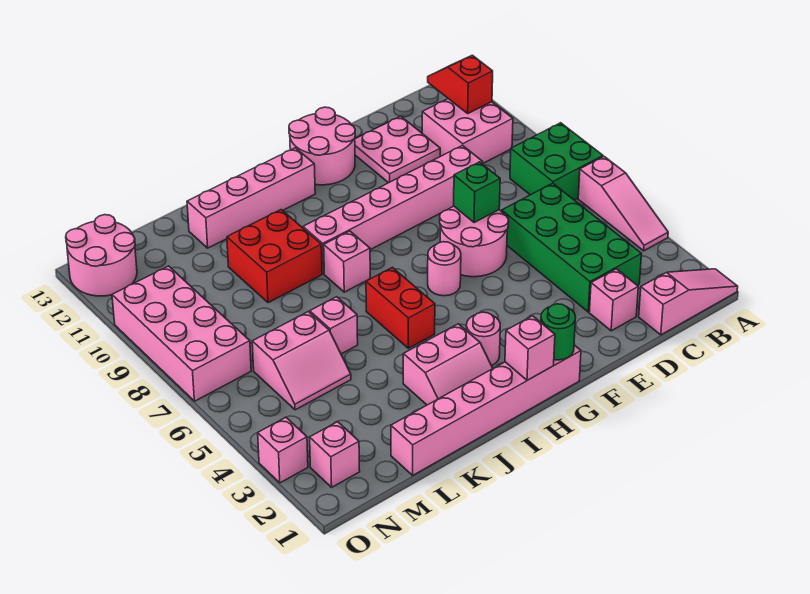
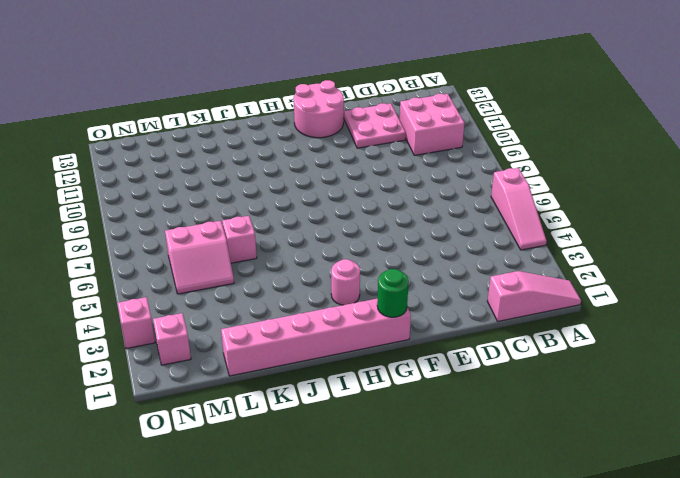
none -> green brick A7:B8 level 1
none -> green brick C3:D6 level 1
none -> pink brick D2 level 1

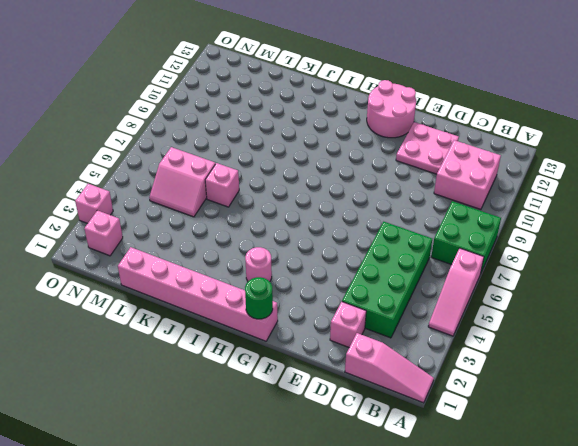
none -> pink brick D9:I9 level 1
none -> pink round brick E6:F7 level 1
none -> pink round brick G6 level 1

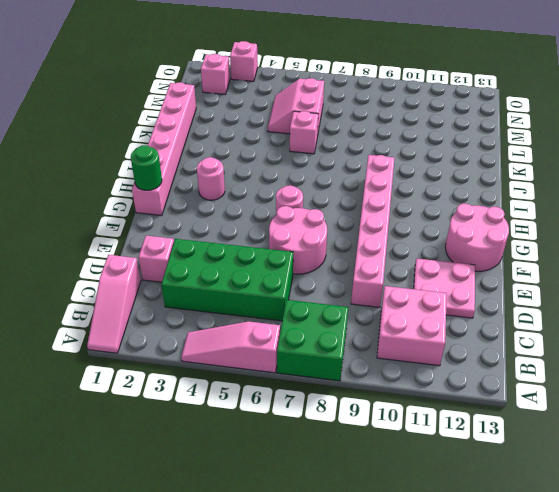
none -> pink brick H12:K12 level 1
none -> pink slope I2:J3 level 1 top 3
none -> red brick I5:I6 level 1

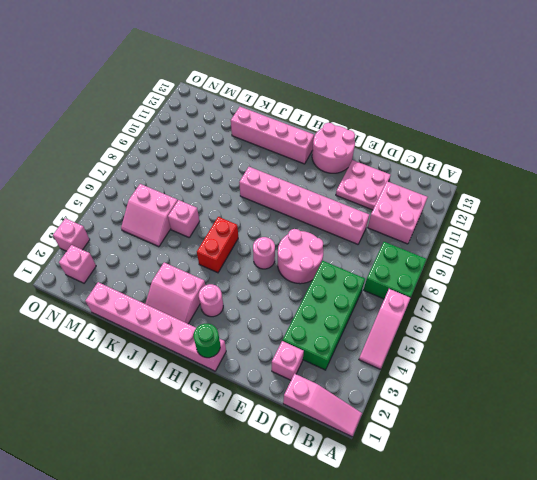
none -> pink brick I8 level 1
none -> red brick J9:K10 level 1
none -> pink brick N7:O10 level 1

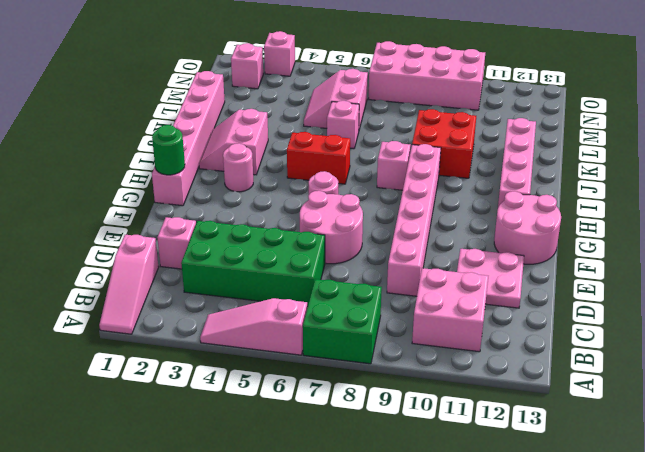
none -> pink round brick N12:O13 level 1
none -> red slope B11:B12 level 2 top 11
none -> green brick E7 level 2

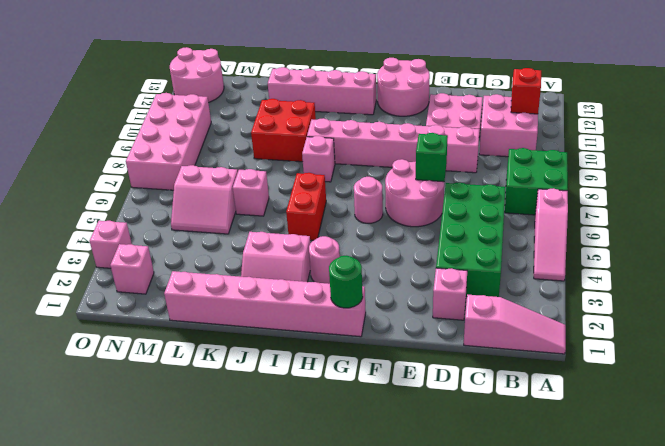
none -> pink brick H1 level 2

